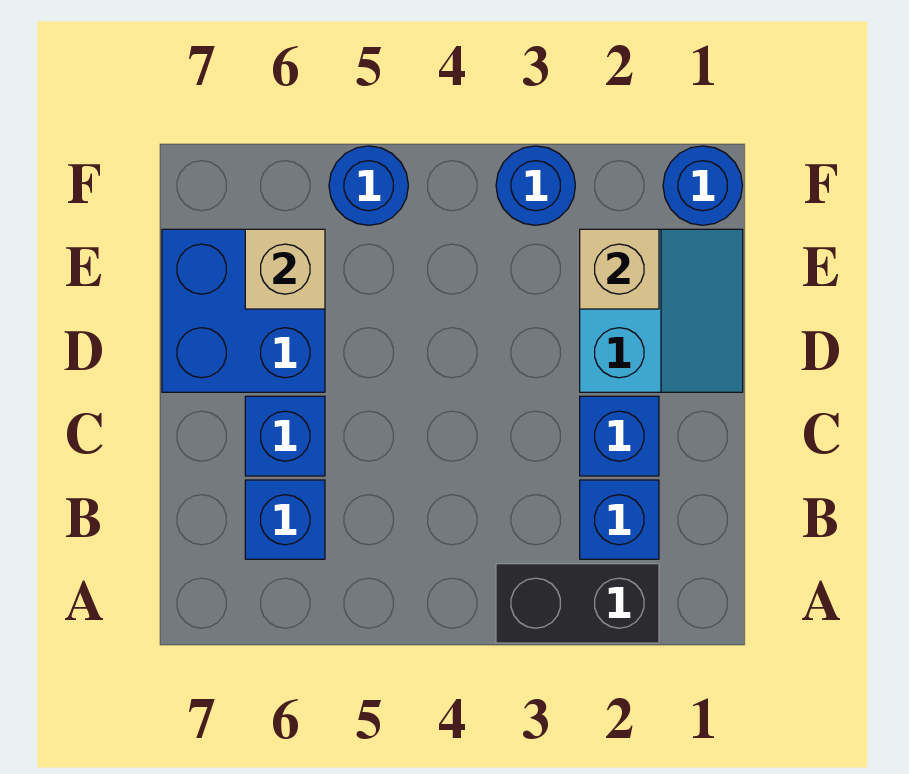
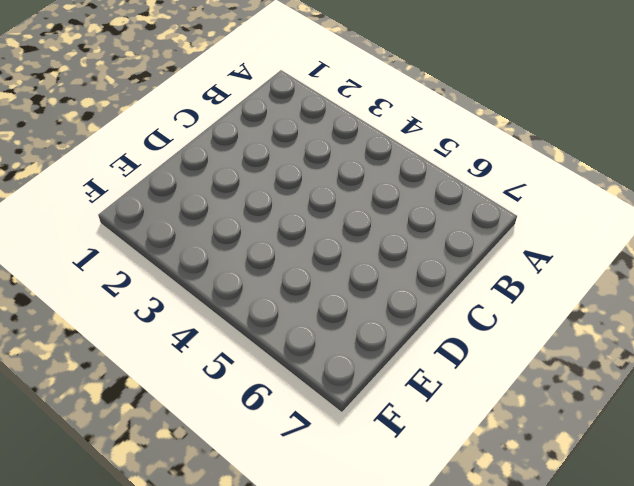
none -> black brick A2:A3 level 1
none -> blue brick B2 level 1
none -> blue brick B6 level 1

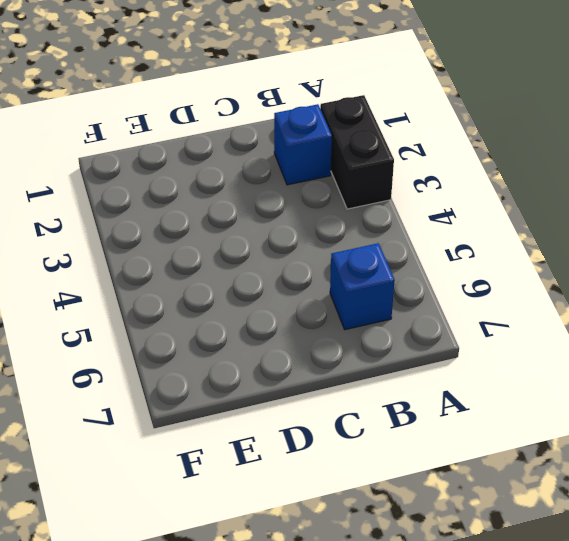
none -> blue brick C2 level 1
none -> blue brick C6 level 1
none -> cyan slope D1:E2 level 1 top 2

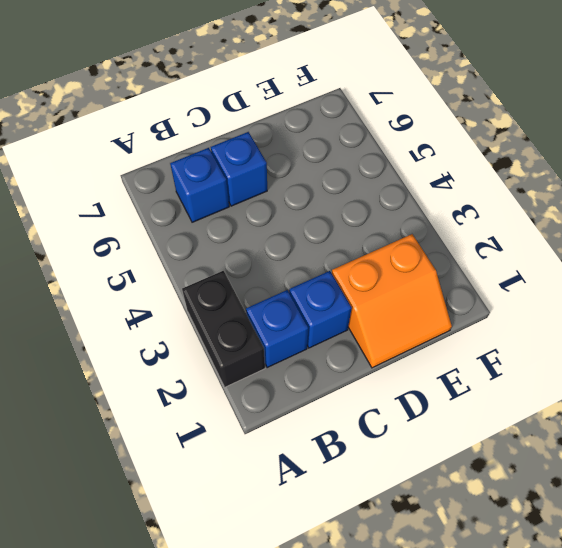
orange slope D1:E2 level 1 top 2 -> cyan slope D1:E2 level 1 top 2
none -> blue brick D6:E7 level 1
none -> blue round brick F1 level 1
none -> blue round brick F3 level 1

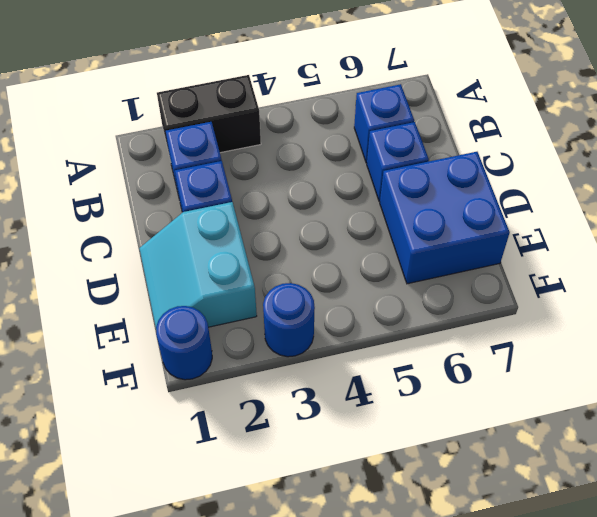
none -> blue round brick F5 level 1
none -> tan brick E2 level 2
none -> tan brick E6 level 2

